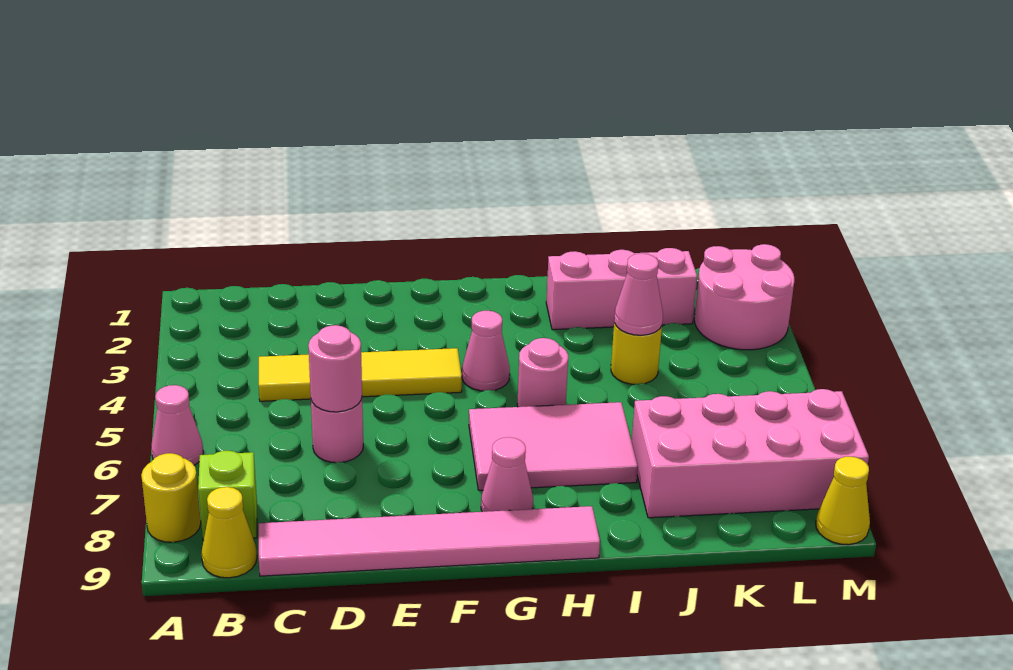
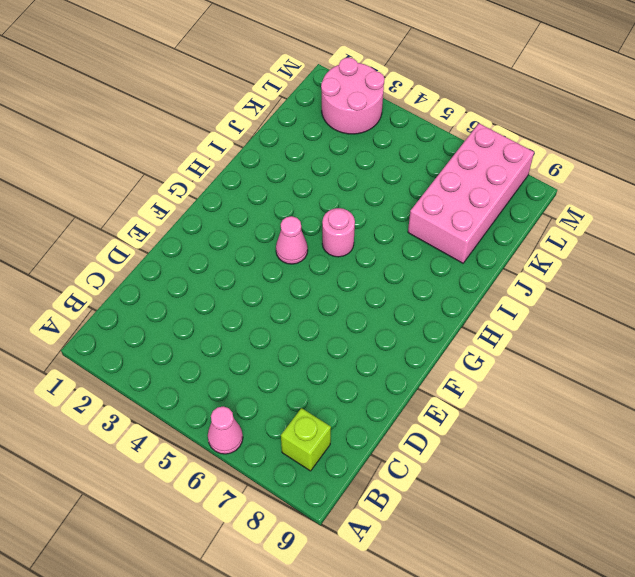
none -> yellow round brick A8 level 1
none -> yellow cone B9 level 1
none -> yellow tile C4:F4 level 1

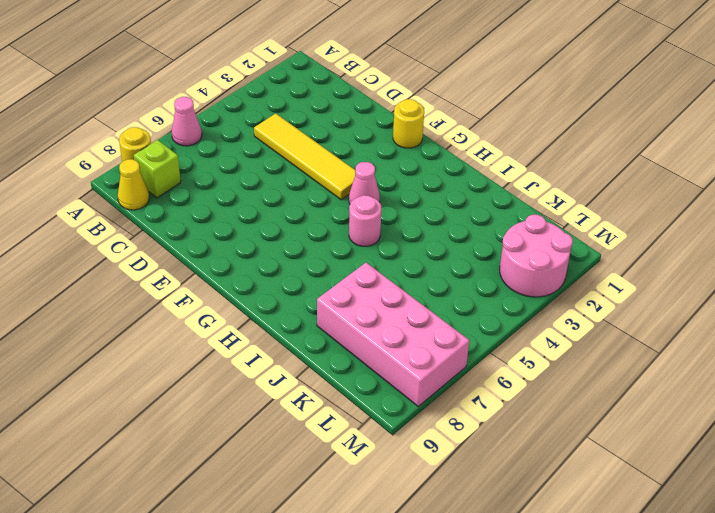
yellow round brick F1 level 1 -> yellow round brick J4 level 1
none -> pink tile C9:H9 level 1
none -> pink round brick D6 level 1
none -> pink tile G6:I7 level 1

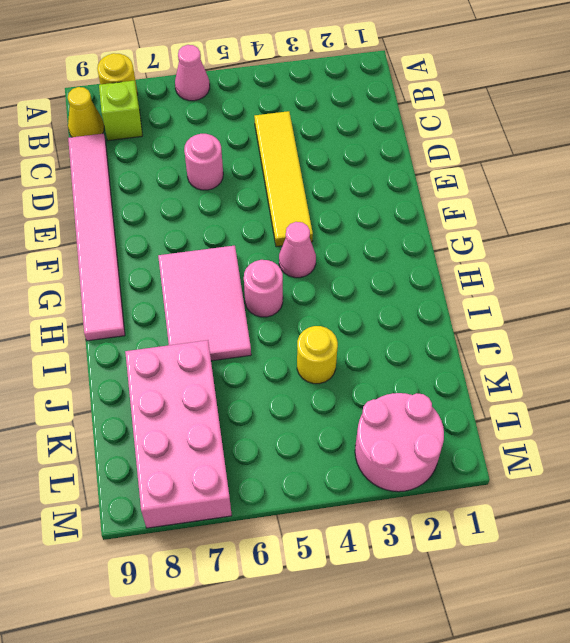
none -> pink cone G8 level 1
none -> pink brick I2:K2 level 1
none -> yellow cone M9 level 1

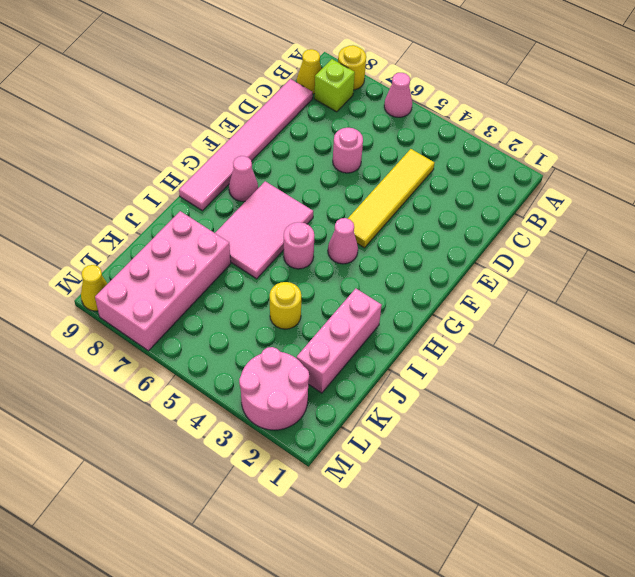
none -> pink round brick D6 level 2
none -> pink cone J4 level 2

